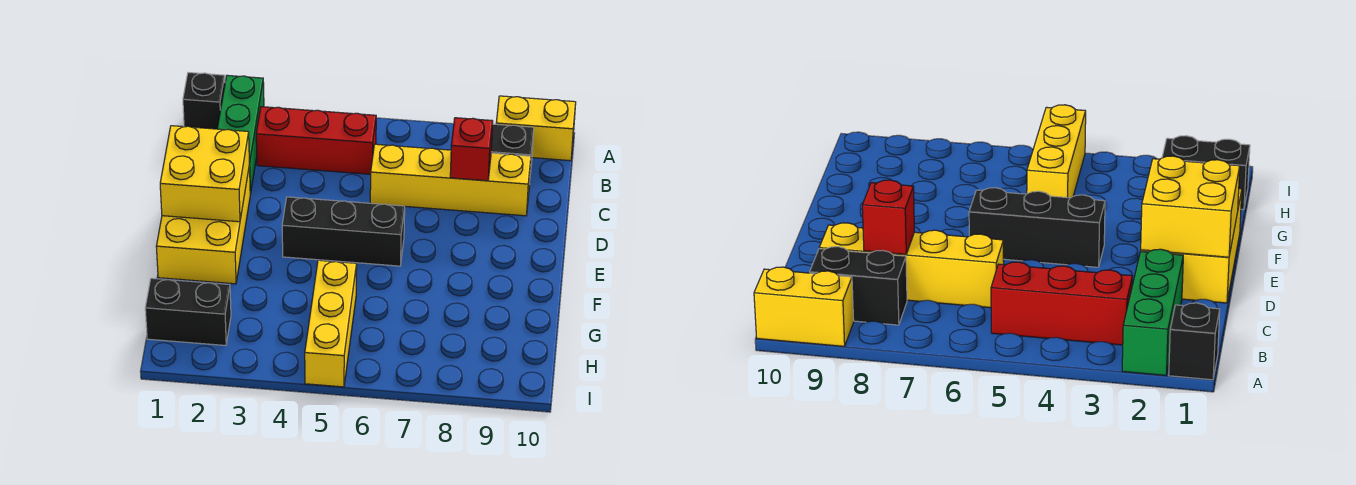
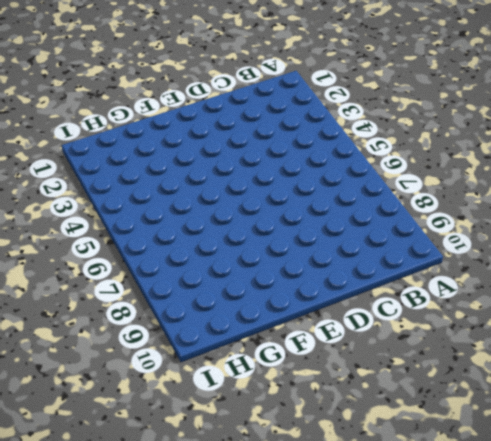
none -> black brick A1 level 1
none -> green brick A2:C2 level 1
none -> yellow brick A9:A10 level 1

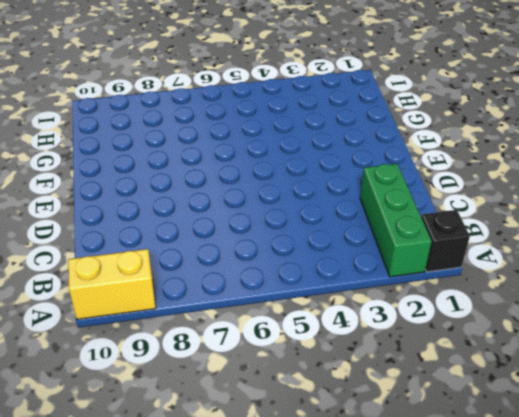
none -> red brick B3:B5 level 1
none -> black brick B8:B9 level 1
none -> yellow brick C6:C9 level 1

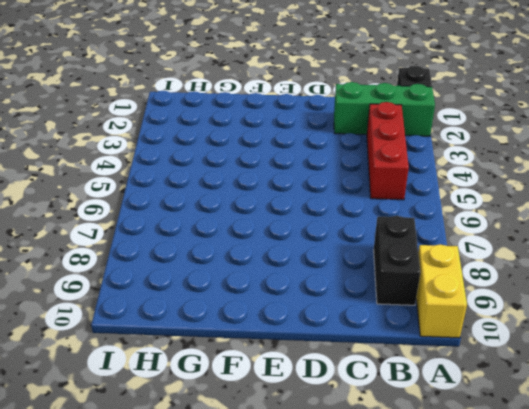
none -> yellow brick C6:C9 level 1
none -> yellow brick D1:F2 level 1
none -> black brick E4:E6 level 1

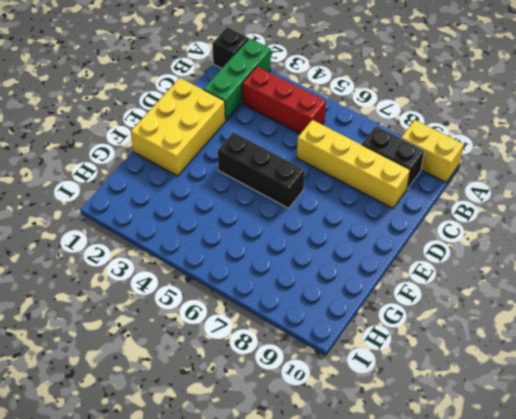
none -> yellow brick G5:I5 level 1
none -> black brick H1:H2 level 1
none -> red brick C8 level 2

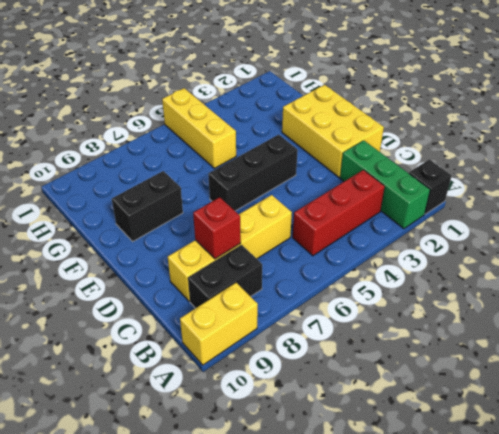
black brick F8:F9 level 1 -> black brick H1:H2 level 1
none -> yellow brick D1:E2 level 2

